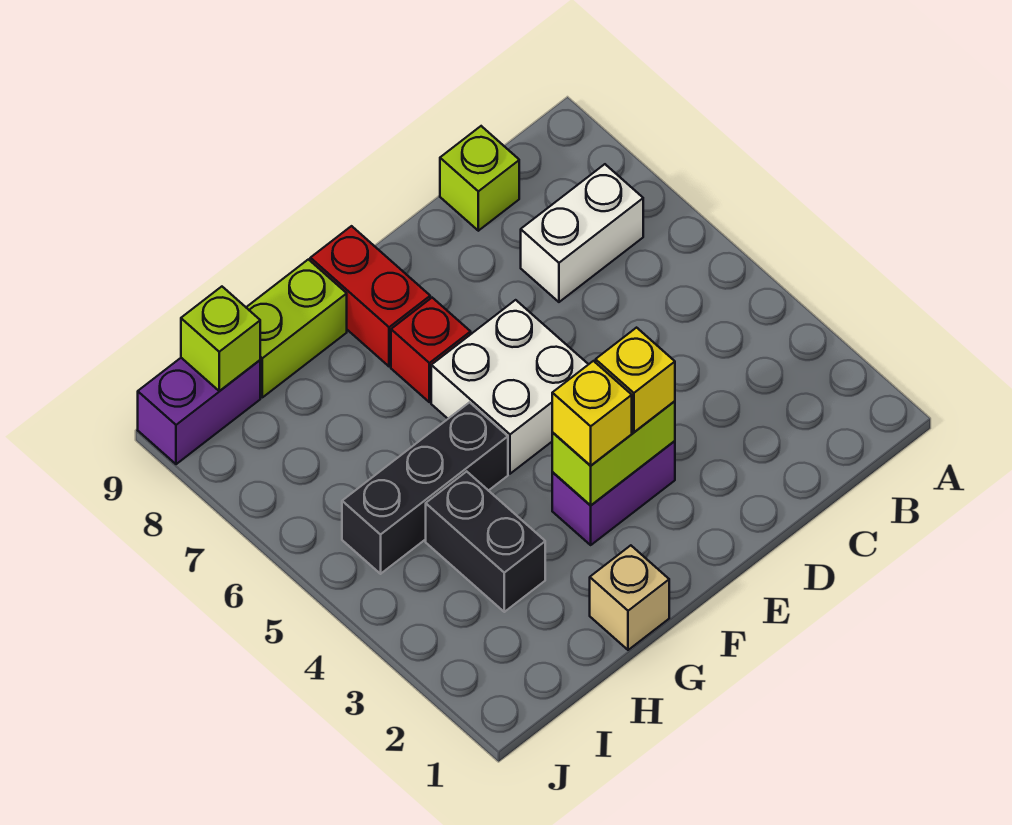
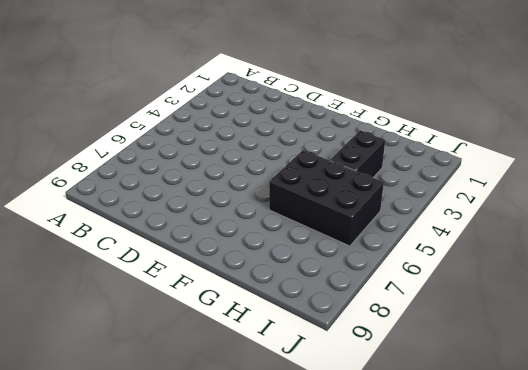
black brick G5:I6 level 1 -> black brick G5:I5 level 1
none -> white brick B7:C7 level 1
none -> lime brick C9 level 1
none -> purple brick E3:F3 level 1

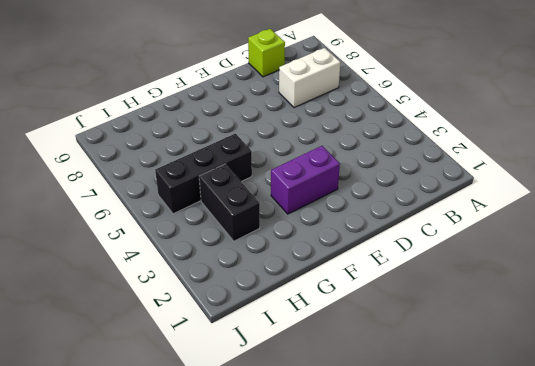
none -> white brick E5:F6 level 1
none -> red brick F7 level 1
none -> red brick F8:F9 level 1

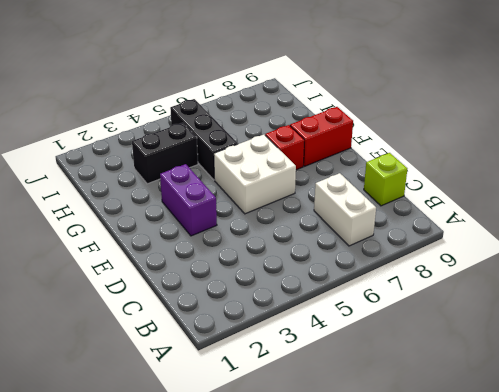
none -> tan brick G1 level 1
none -> lime brick G9:H9 level 1
none -> purple brick I9:J9 level 1

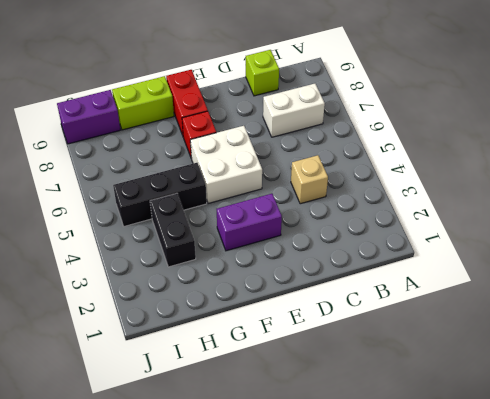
tan brick C4 level 1 -> tan brick G1 level 1
none -> lime brick E3:F3 level 2
none -> lime brick I9 level 2
none -> yellow brick E3 level 3

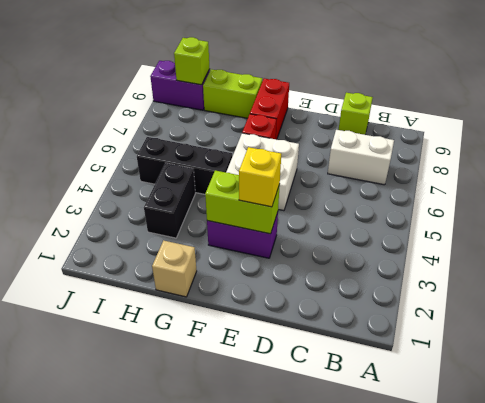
none -> yellow brick F3 level 3

